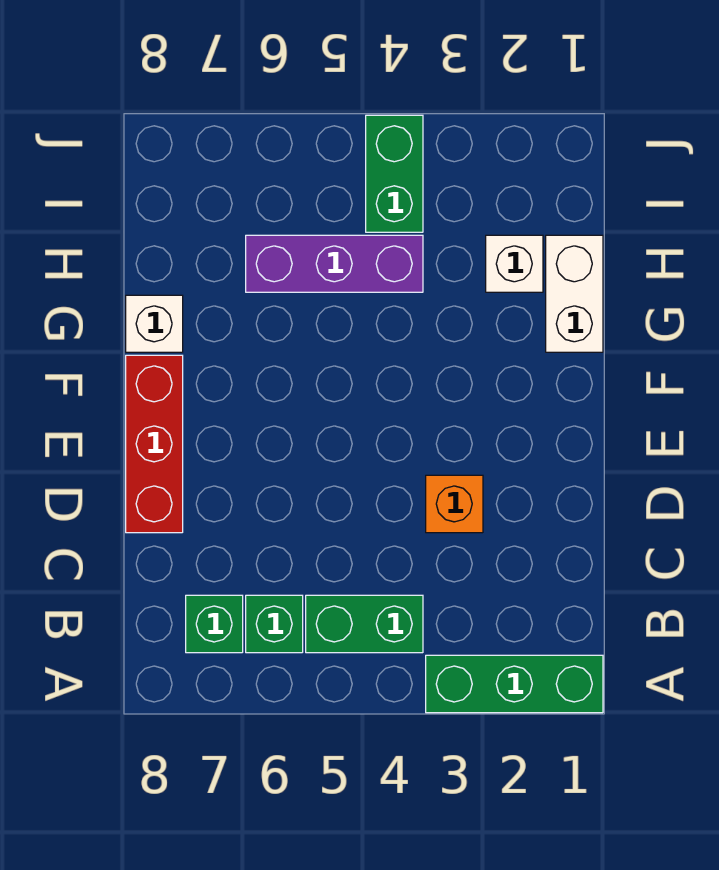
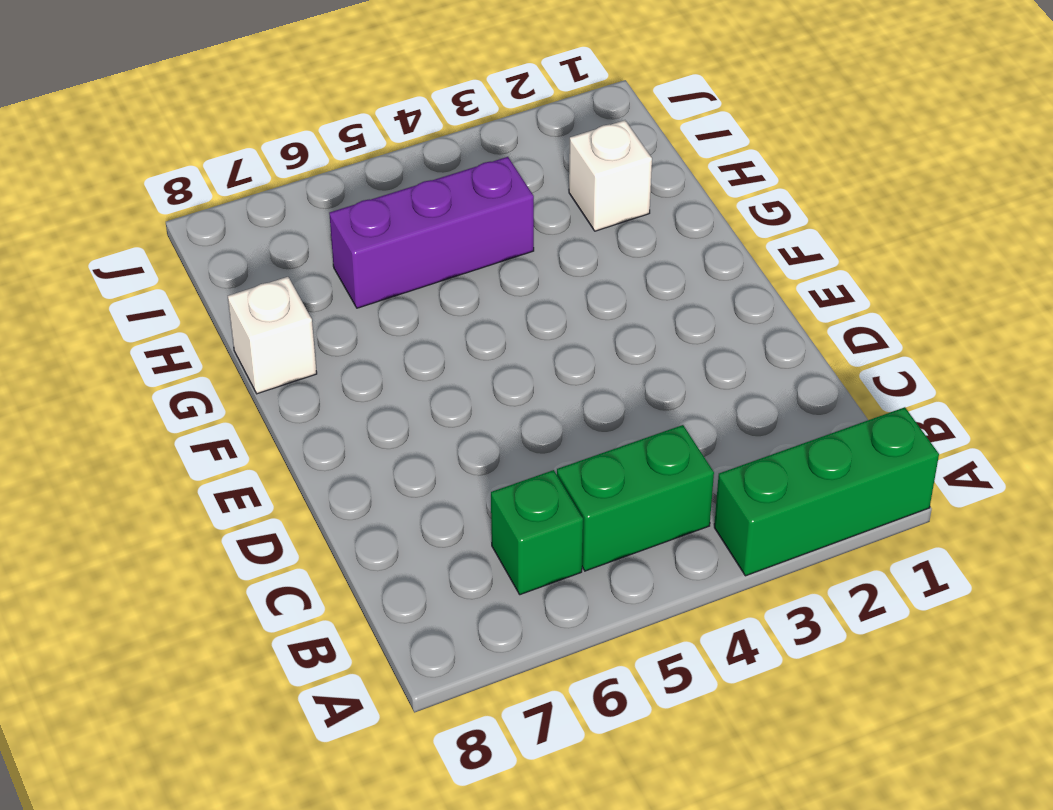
none -> green brick B7 level 1
none -> orange brick D3 level 1

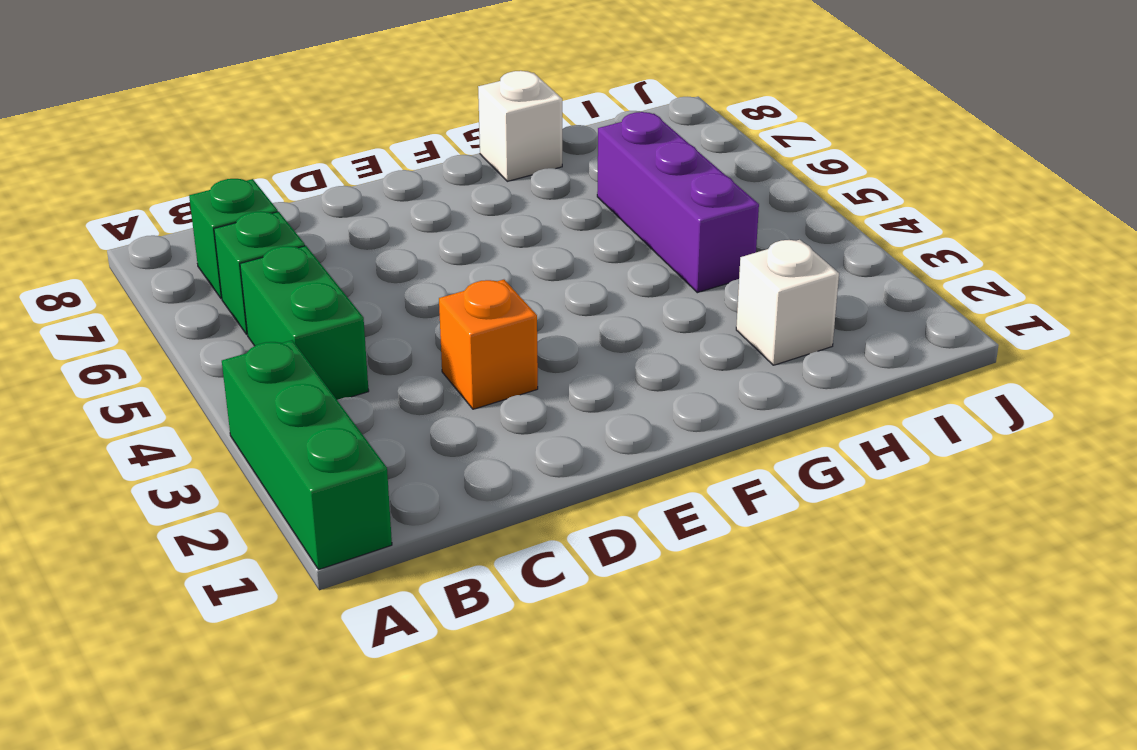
none -> red brick D8:F8 level 1
none -> white brick G1:H1 level 1

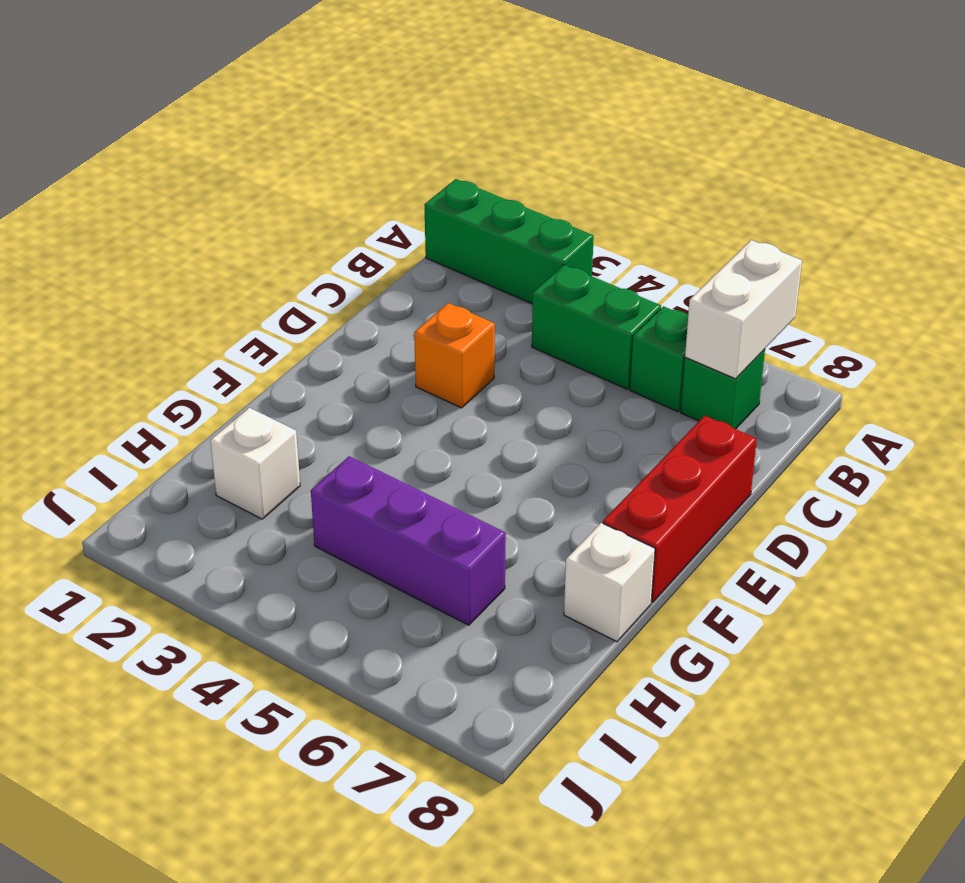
white brick A7:B7 level 2 -> white brick G1:H1 level 1
none -> green brick I4:J4 level 1

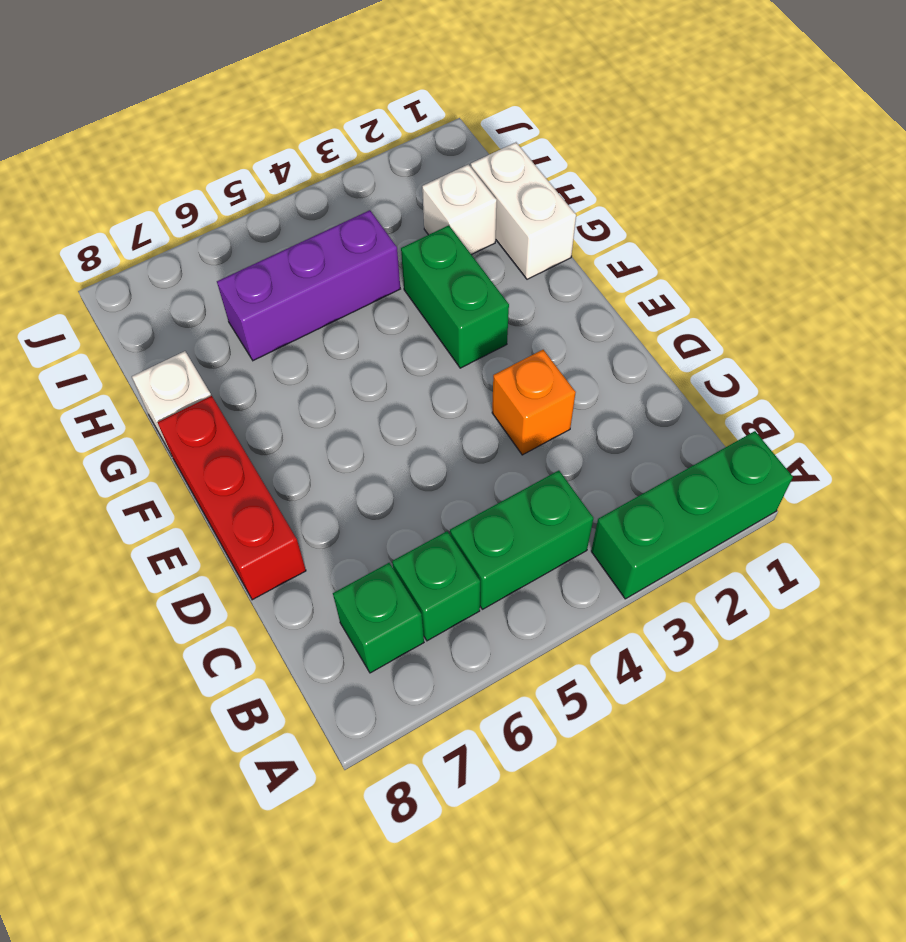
green brick F3:G3 level 1 -> green brick I4:J4 level 1

